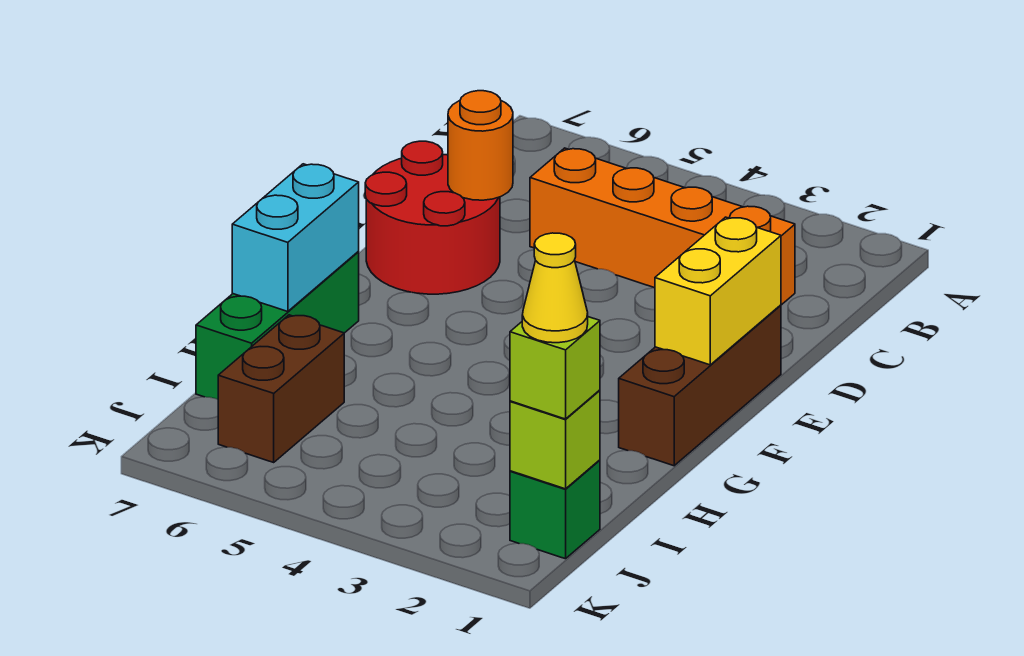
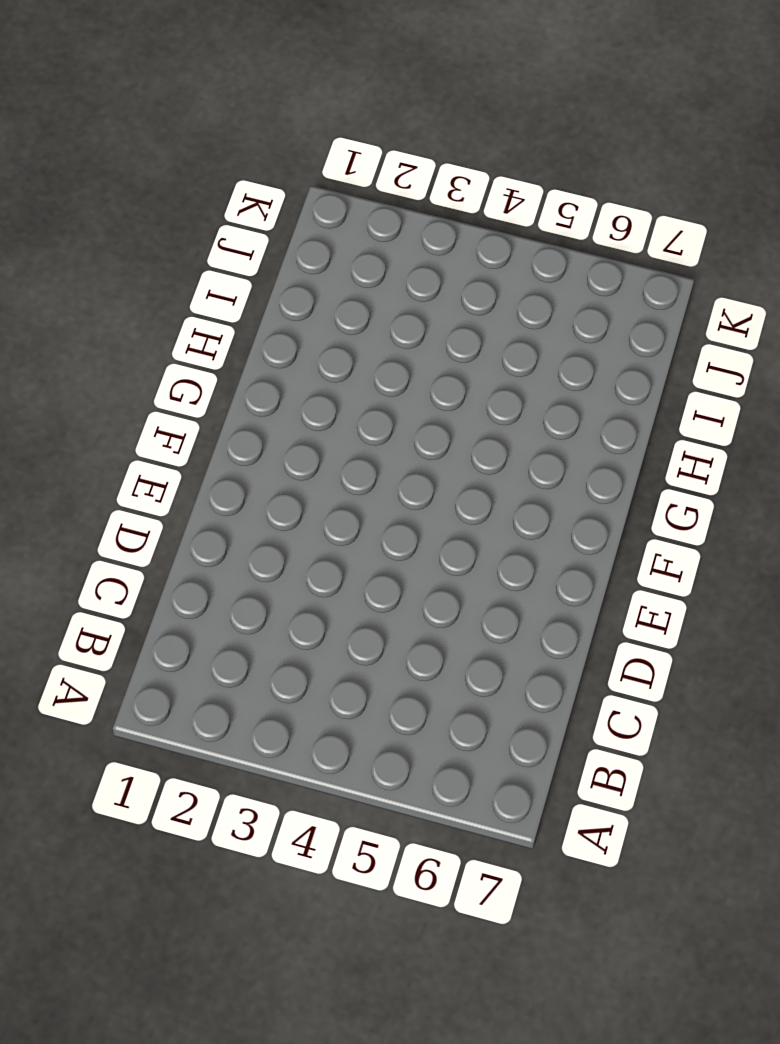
none -> orange brick C2:C5 level 1
none -> red round brick D6:E7 level 1
none -> brown brick E1:G1 level 1

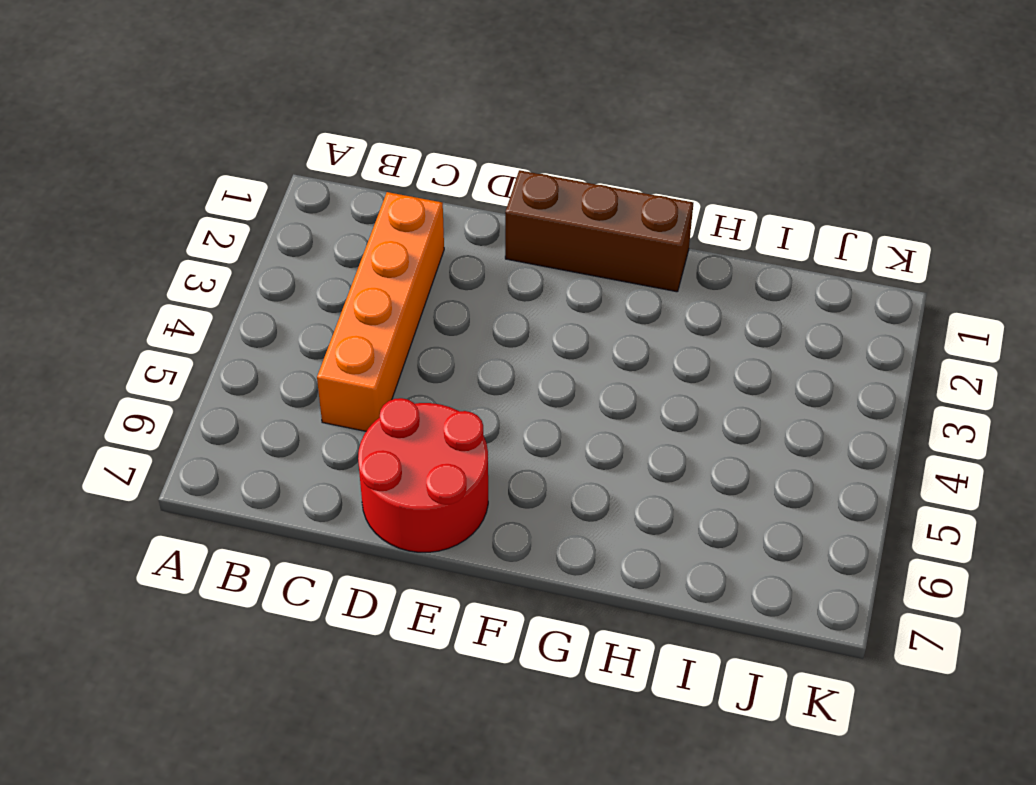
none -> green brick G7:I7 level 1
none -> brown brick I6:J6 level 1
none -> green brick J1 level 1

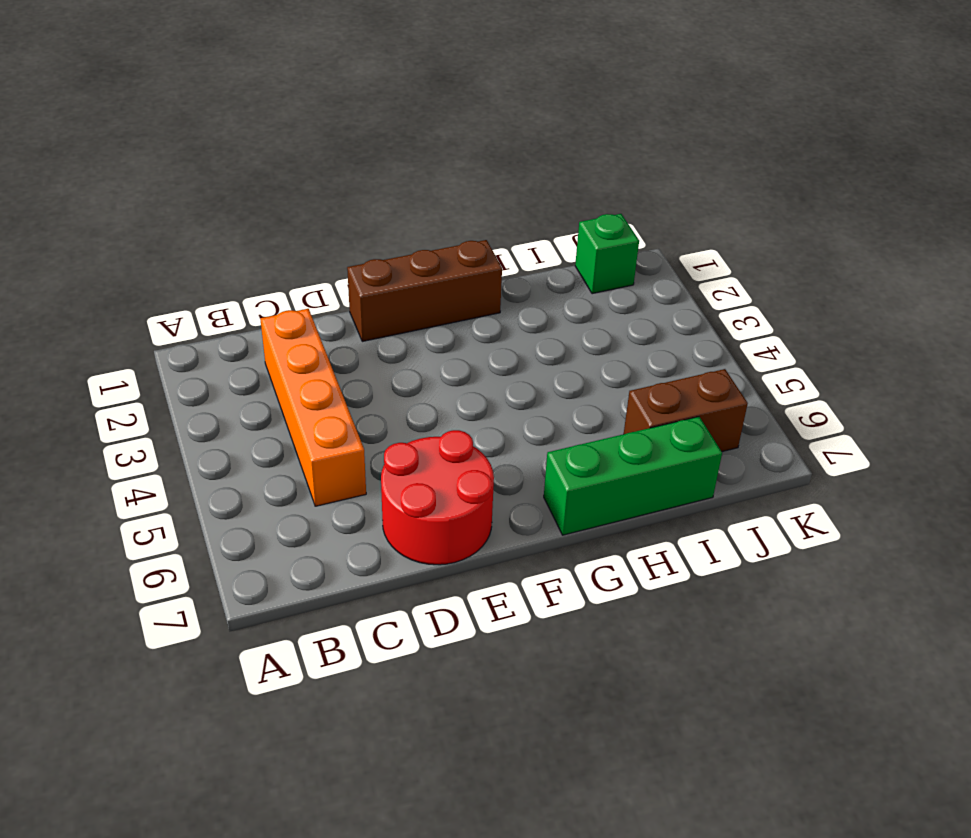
none -> orange round brick D6 level 2
none -> yellow brick E1:F1 level 2
none -> cyan brick G7:H7 level 2

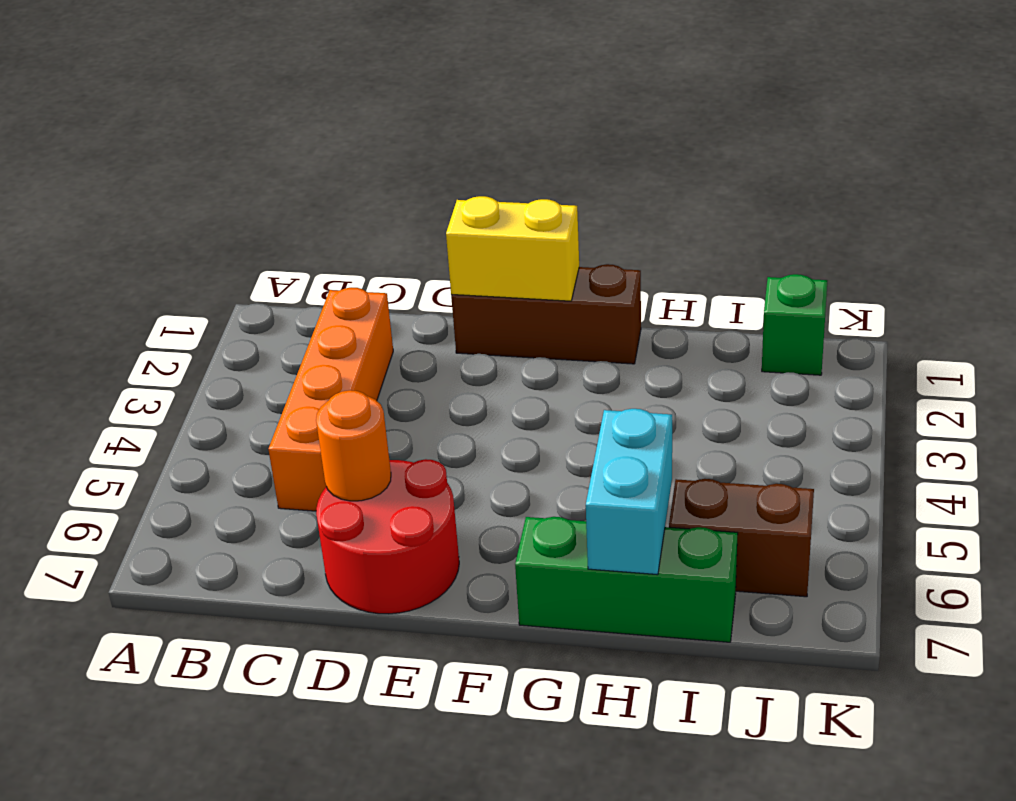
cyan brick H6:H7 level 2 -> cyan brick G7:H7 level 2
none -> lime brick J1 level 2
none -> lime brick J1 level 3
none -> yellow cone J1 level 4

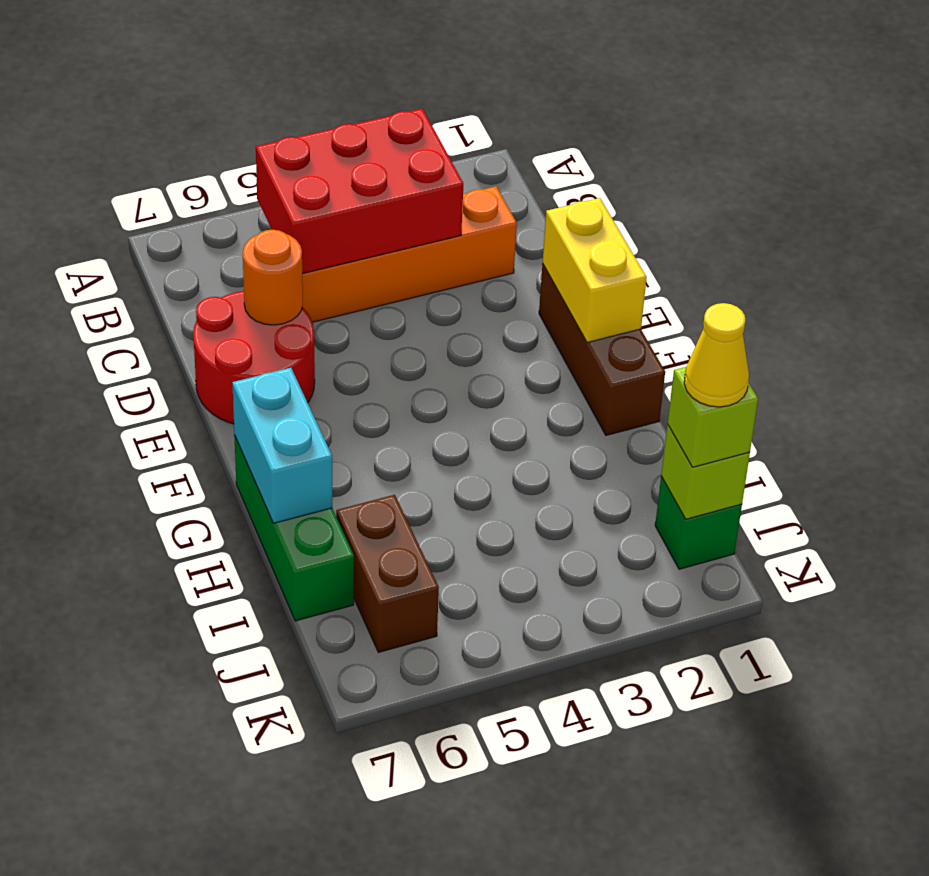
red brick B3:C5 level 2 -> none

